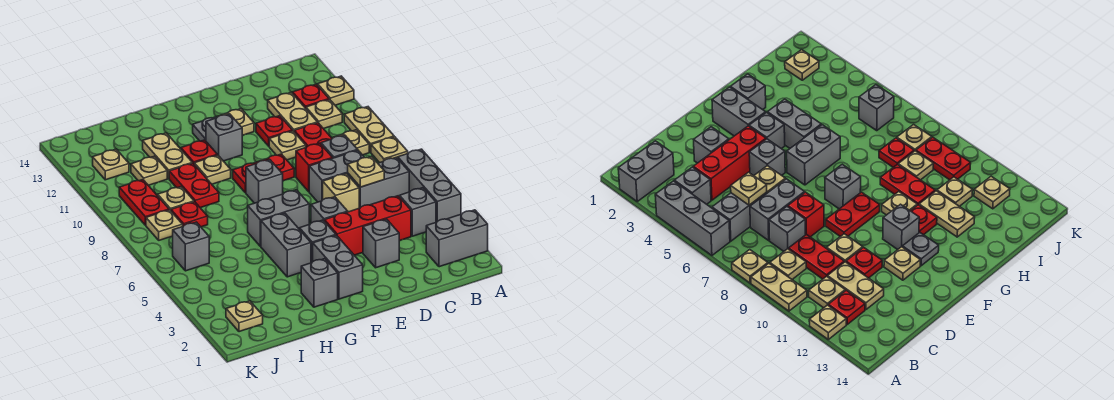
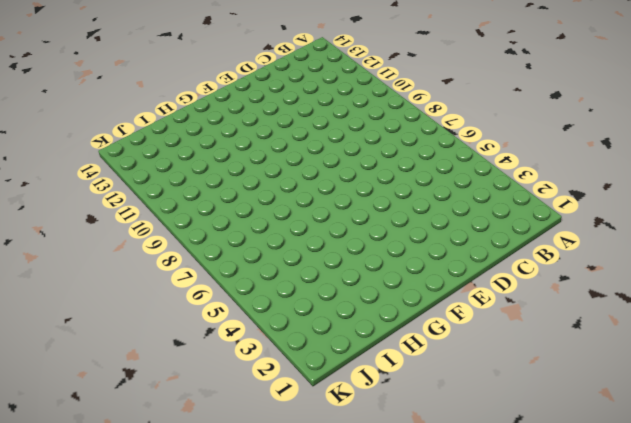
none -> grey brick A2:B2 level 1
none -> grey brick A4:A6 level 1
none -> tan plate A8 level 1
none -> tan plate A9:A10 level 1

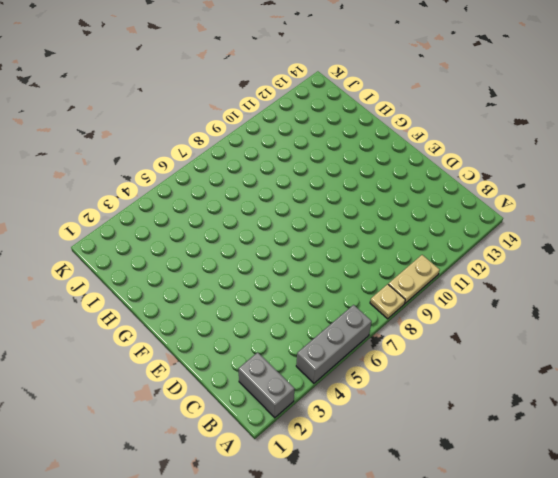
none -> tan plate A12 level 1
none -> grey brick B4 level 1
none -> grey brick B6:C6 level 1
none -> tan plate B9 level 1

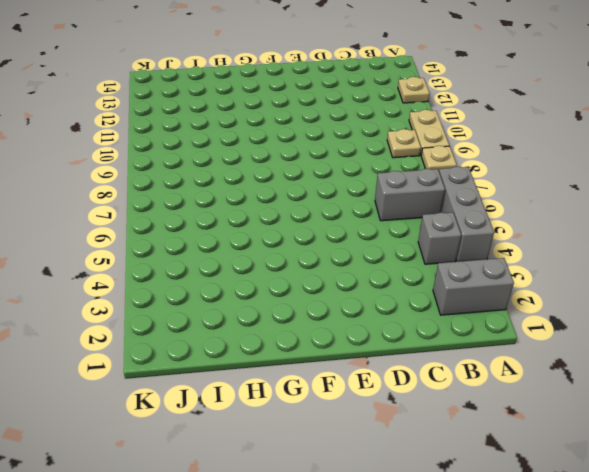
none -> tan plate B11 level 1
none -> red plate B12 level 1
none -> red brick C4:E4 level 1
none -> grey brick C7:D7 level 1

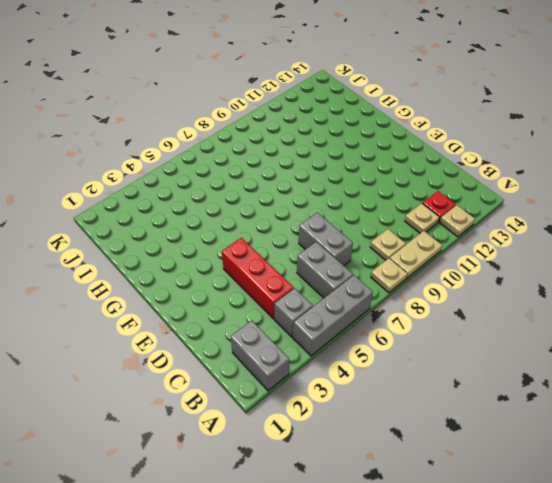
none -> grey brick C8 level 1
none -> red plate C9:C10 level 1
none -> tan plate C11:C12 level 1
none -> grey brick D3 level 1

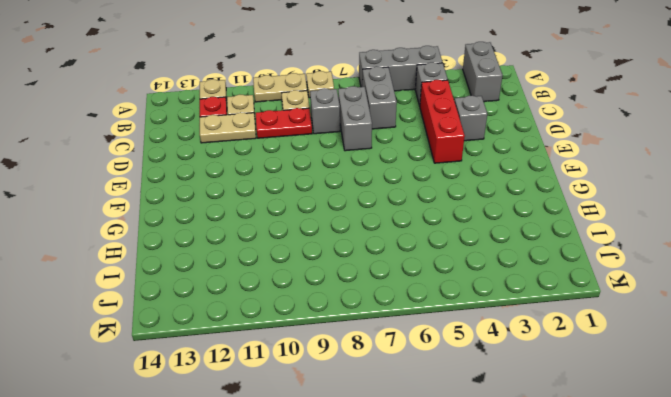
none -> tan brick D6 level 1
none -> red brick D8 level 1
none -> tan plate D10 level 1
none -> red plate D11 level 1

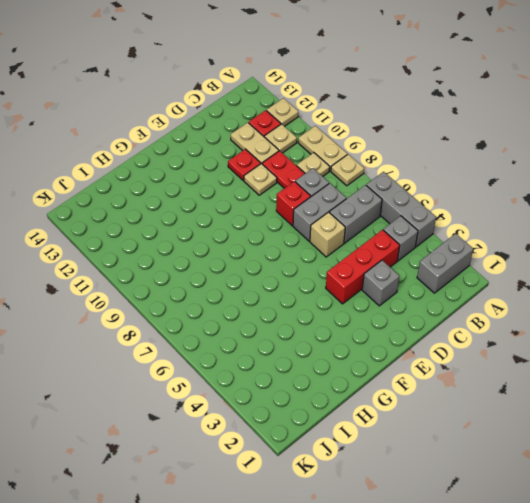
none -> grey brick E5 level 1
none -> red plate E9:F9 level 1
none -> tan plate E12 level 1
none -> grey brick F2:F3 level 1

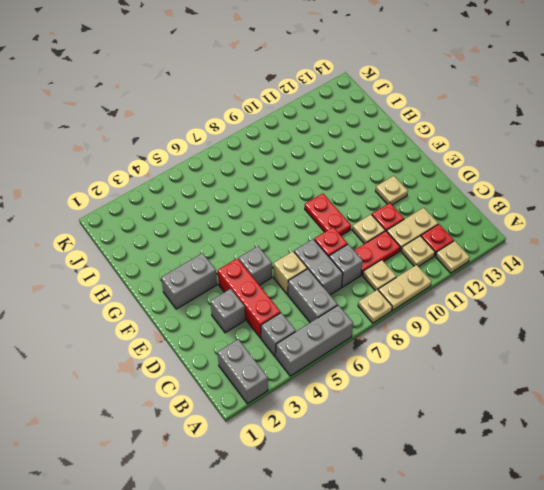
none -> grey brick F4 level 1
none -> grey brick F6:G6 level 1
none -> grey brick F8 level 1
none -> grey brick F11 level 1

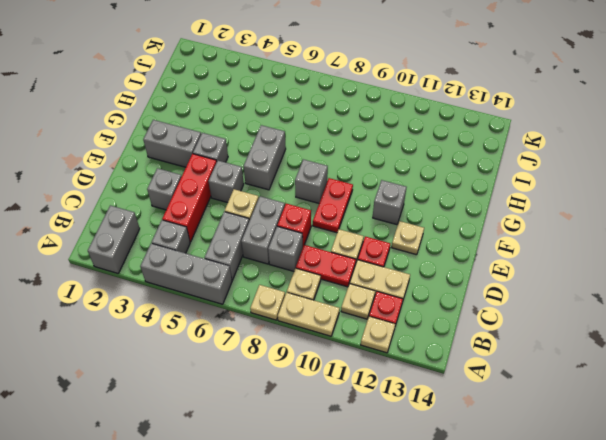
none -> grey plate F12 level 1
none -> grey brick G2 level 1
none -> grey brick G4:G5 level 1
none -> tan plate G10 level 1

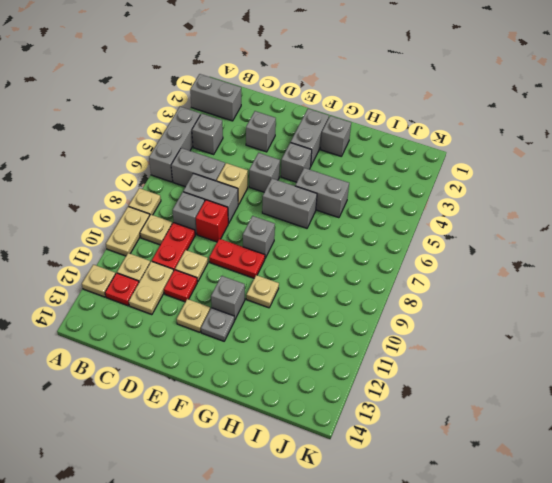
grey brick G5:H5 level 1 -> grey brick G4:G5 level 1
none -> red brick C4:E4 level 1
none -> red plate G11 level 1
none -> red plate H9:H10 level 1
none -> tan plate H11:H12 level 1

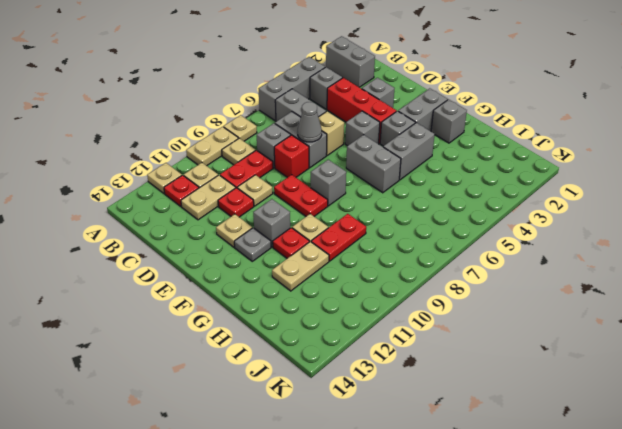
grey cone D7 level 2 -> none
none -> red plate I8 level 1
none -> tan plate I9 level 1
none -> tan plate I11 level 1
none -> tan plate J2 level 1

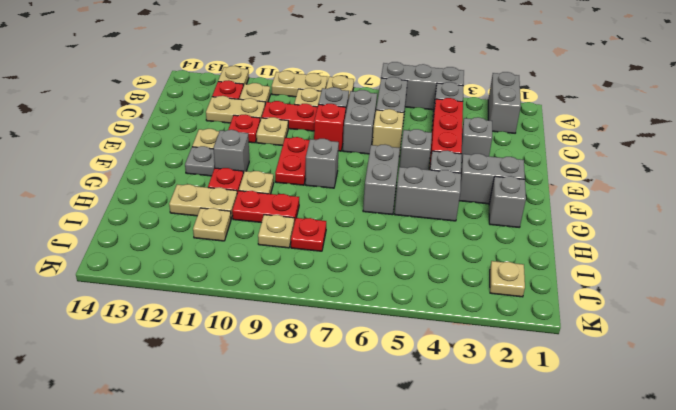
none -> grey brick J6 level 1
none -> tan plate J8 level 1
none -> red plate J9:J10 level 1
none -> tan plate J12 level 1

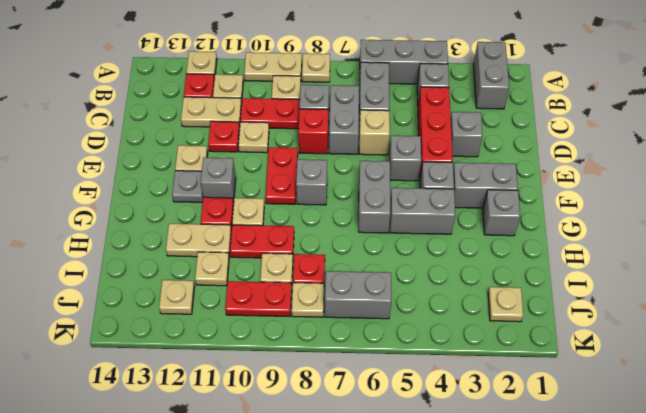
grey brick J6:J7 level 1 -> grey brick J6 level 1
none -> tan plate C6 level 2

